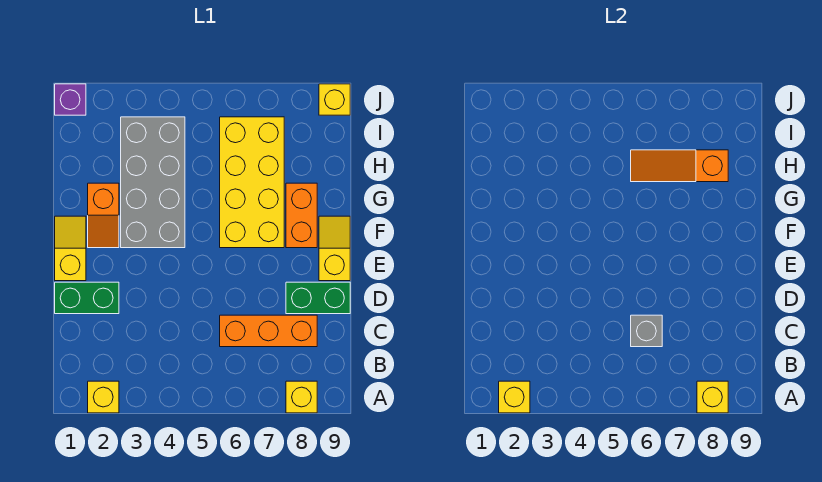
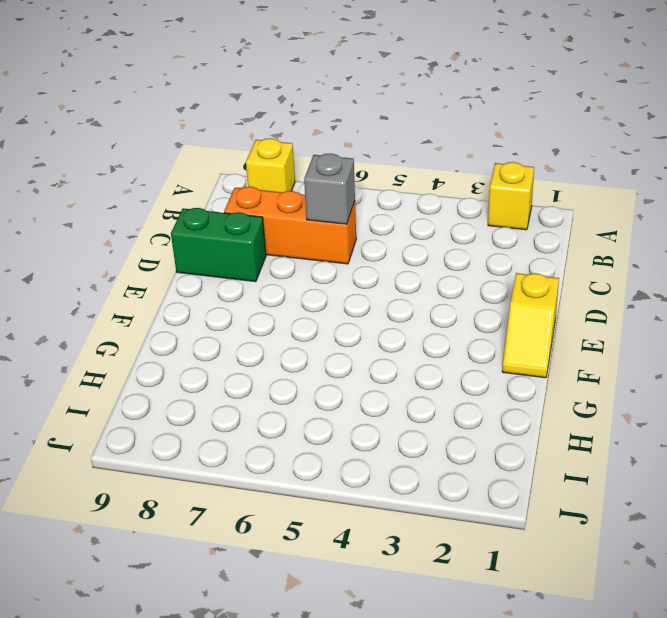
none -> green brick D1:D2 level 1
none -> yellow slope E9:F9 level 1 top E
none -> orange slope F2:G2 level 1 top G

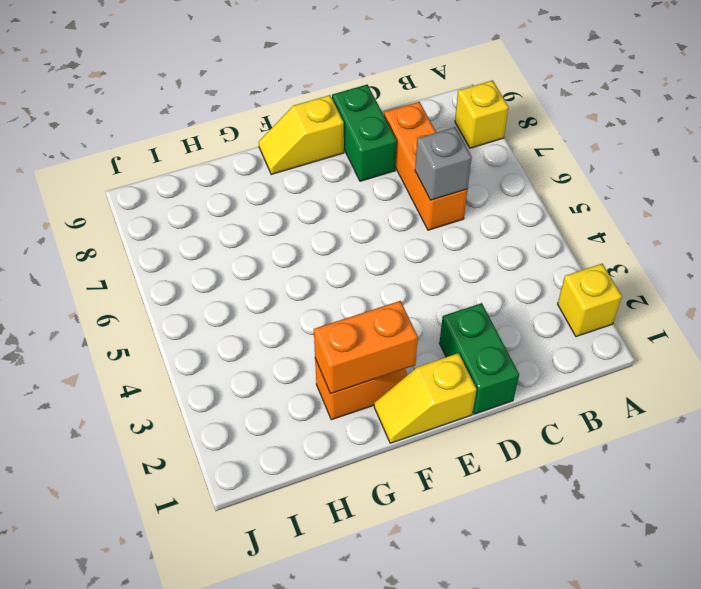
orange brick F2:G2 level 2 -> orange brick F8:G8 level 1
none -> grey brick F3:I4 level 1
none -> yellow brick F6:I7 level 1
none -> purple brick J1 level 1

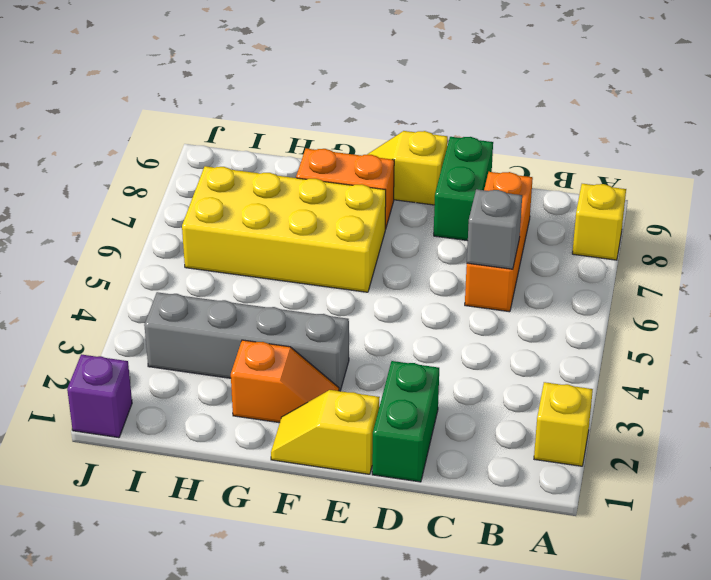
grey brick F3:I3 level 1 -> grey brick F3:I4 level 1
none -> yellow brick J9 level 1
none -> yellow brick A2 level 2
none -> yellow brick A8 level 2

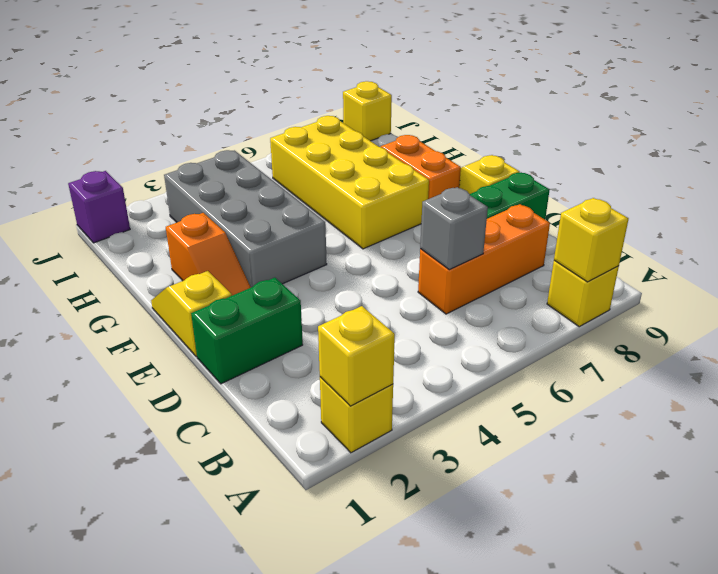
none -> orange slope H6:H8 level 2 top 8

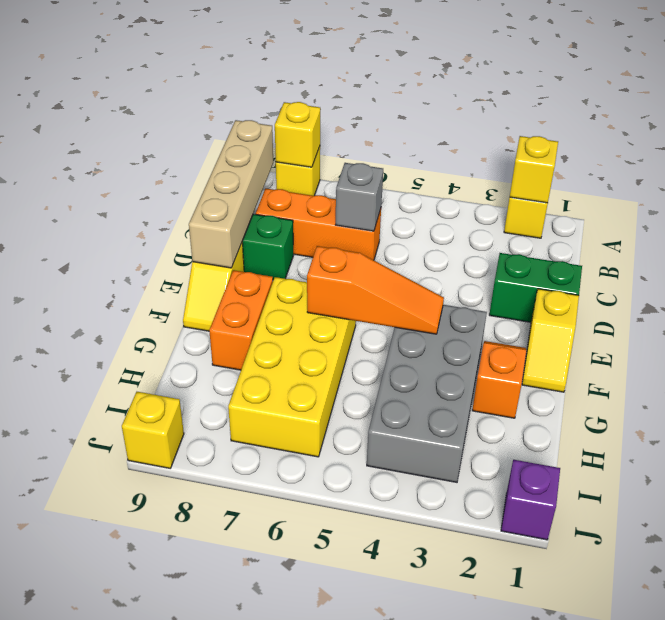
tan brick B9:E9 level 2 -> none
orange slope F4:F6 level 2 top 6 -> orange slope H6:H8 level 2 top 8

